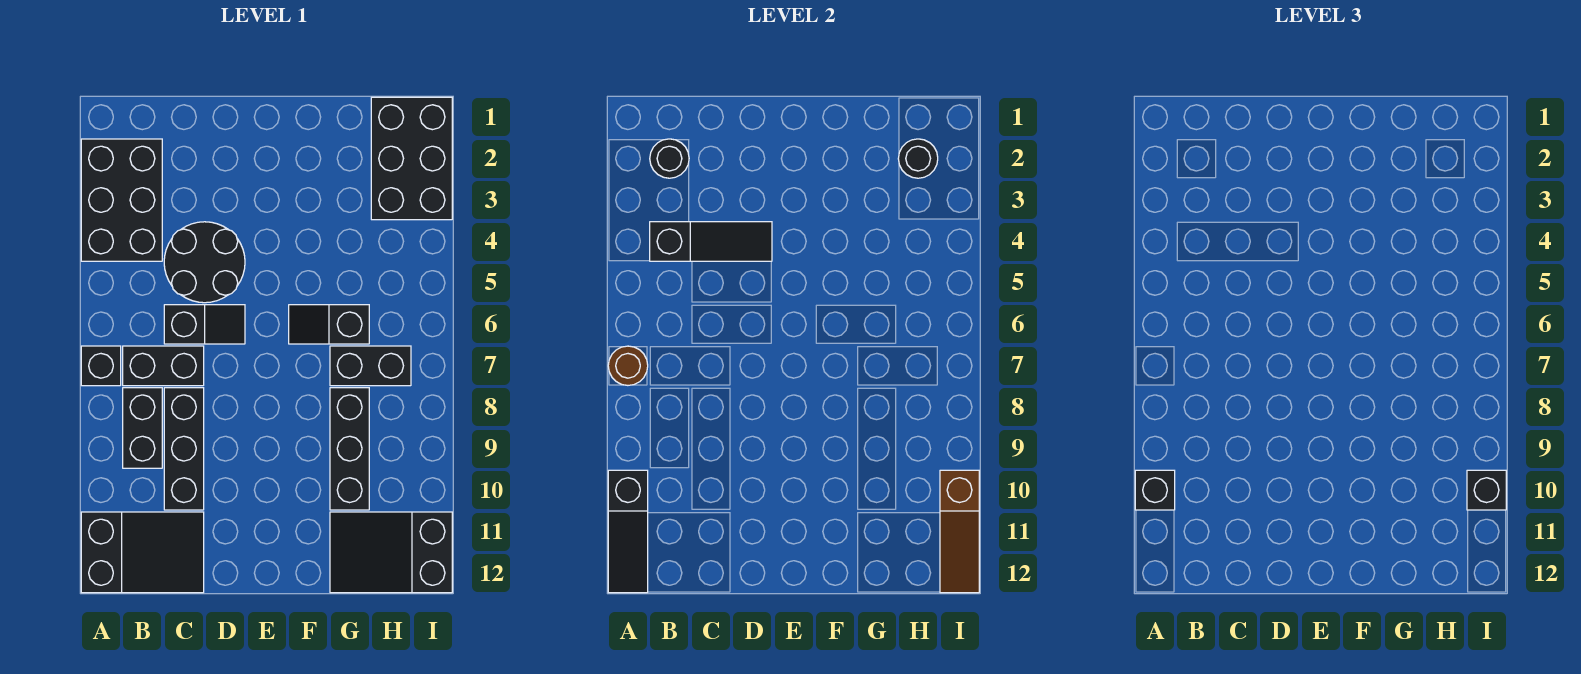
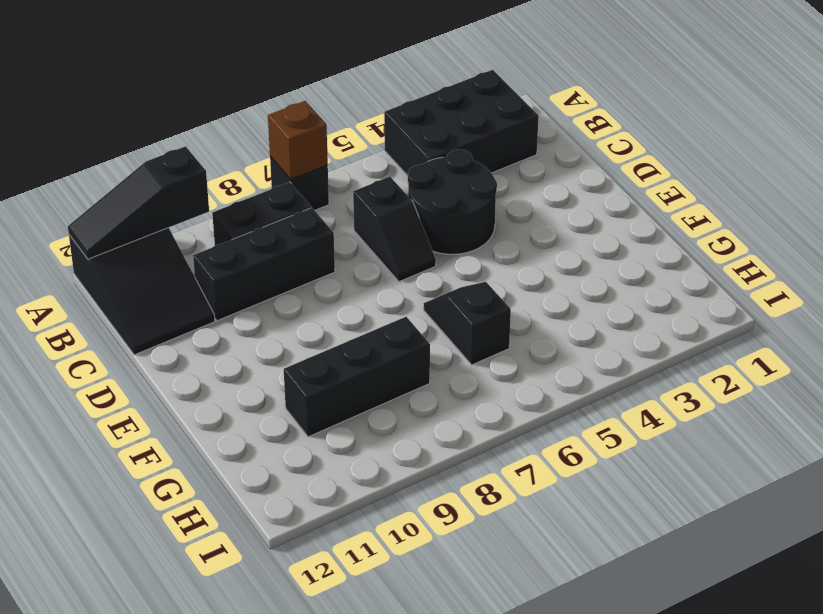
brown brick A7 level 2 -> brown round brick A7 level 2
none -> black brick B7:C7 level 1
none -> black brick G7:H7 level 1
none -> black slope G11:I12 level 1 top I

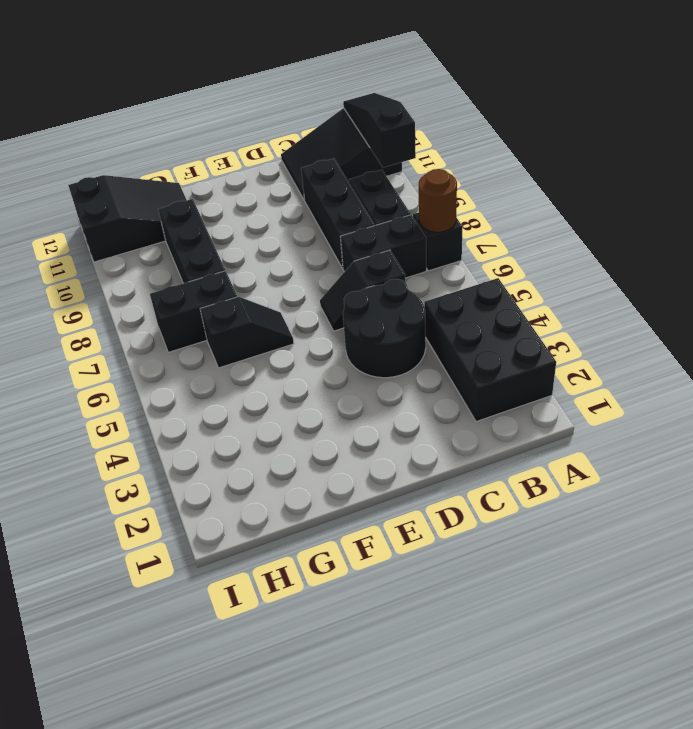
none -> black brick H1:I3 level 1
none -> black round brick B2 level 2
none -> black slope B4:D4 level 2 top B

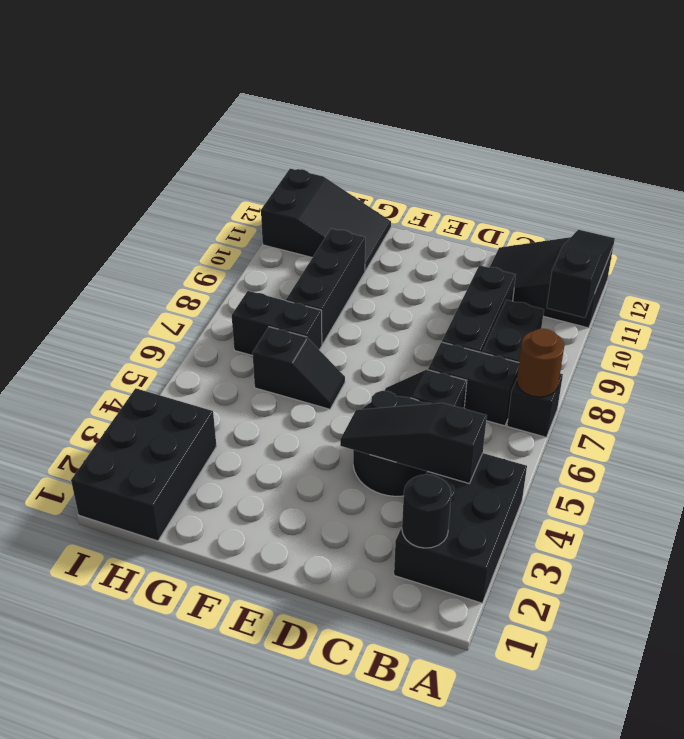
none -> black round brick H2 level 2
none -> brown slope I10:I12 level 2 top 10
none -> black brick A10 level 3

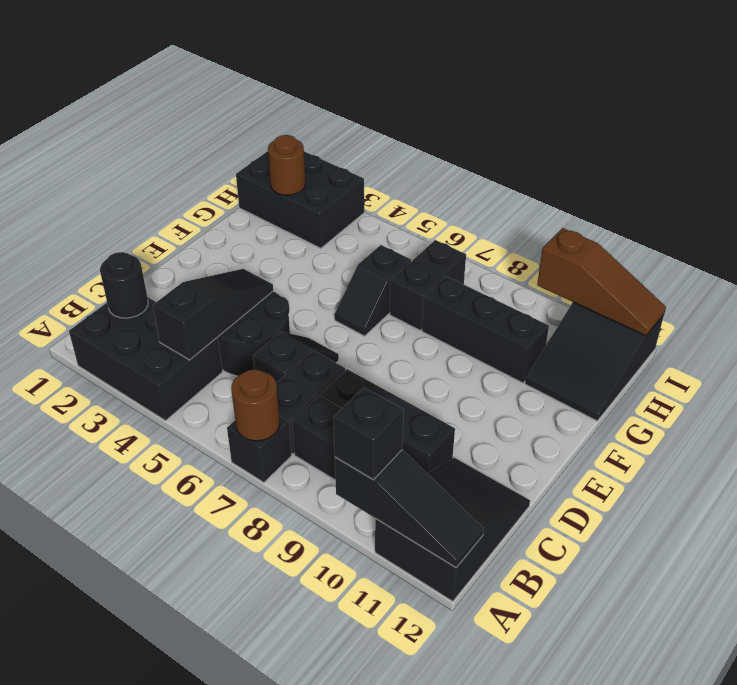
brown round brick H2 level 2 -> black round brick H2 level 2
none -> black brick I10 level 3

